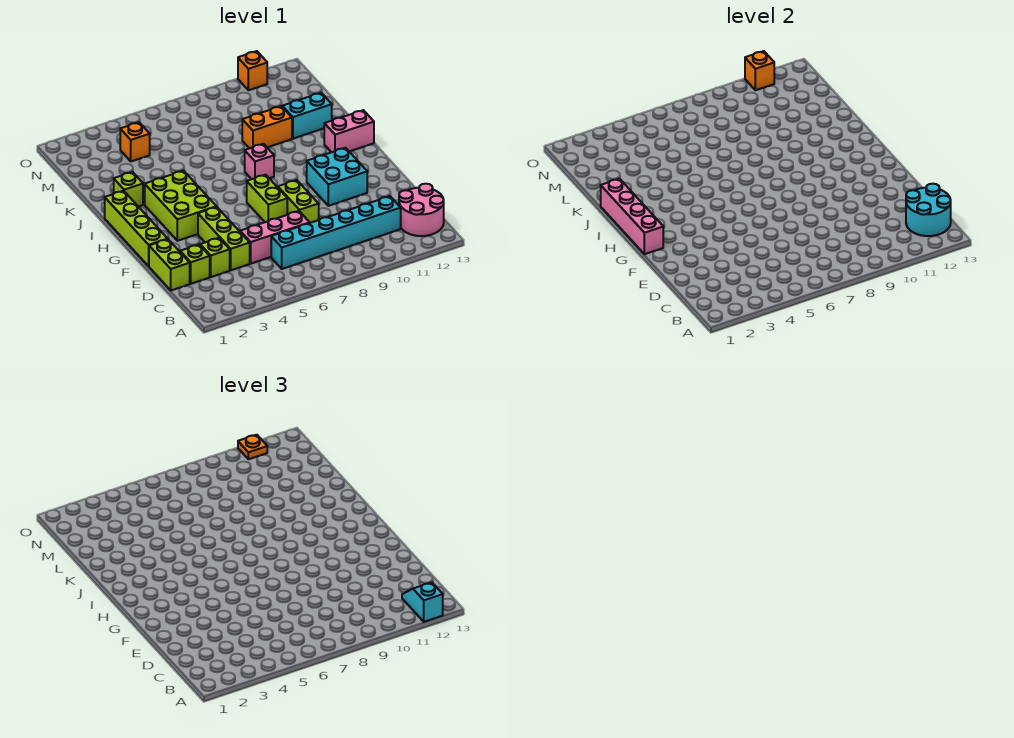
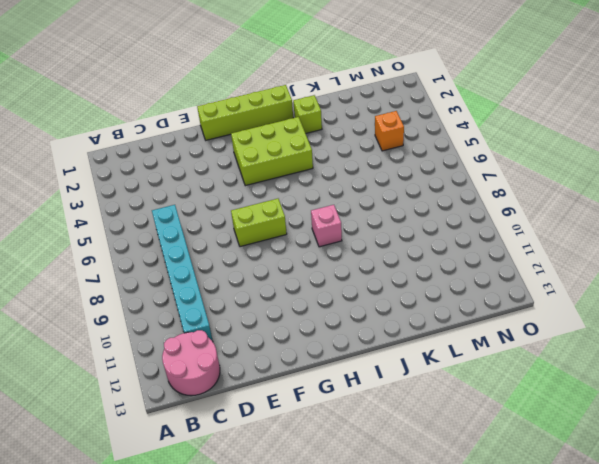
none -> lime brick D1:E1 level 1
none -> lime brick D2 level 1
none -> lime brick D3 level 1

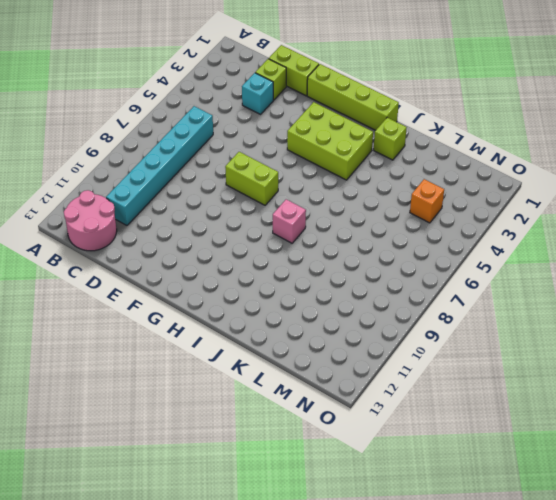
cyan brick D3 level 1 -> lime brick D3 level 1
none -> lime brick D4:F4 level 1
none -> pink brick D5:D7 level 1
none -> lime brick E8:F8 level 1

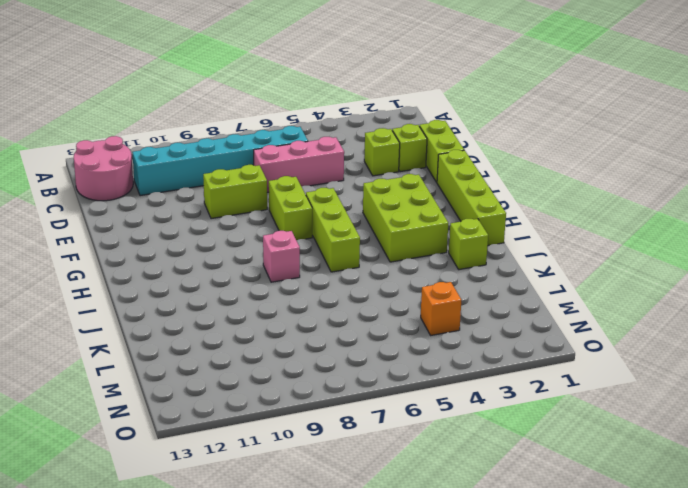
lime brick E8:E9 level 1 -> lime brick E8:F8 level 1
lime brick G6:I6 level 1 -> lime brick D4:F4 level 1
none -> cyan brick F10:G11 level 1
none -> pink brick I12:I13 level 1
none -> orange brick K9:K10 level 1

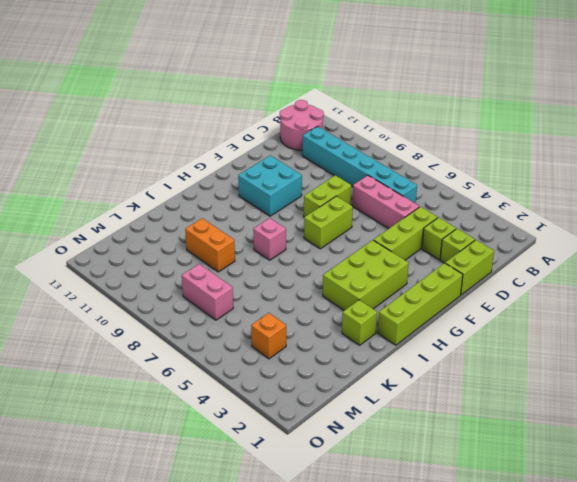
pink brick M7:M8 level 1 -> pink brick I12:I13 level 1
none -> cyan brick K11:K12 level 1
none -> orange brick O11 level 1
none -> cyan round brick B12:C13 level 2

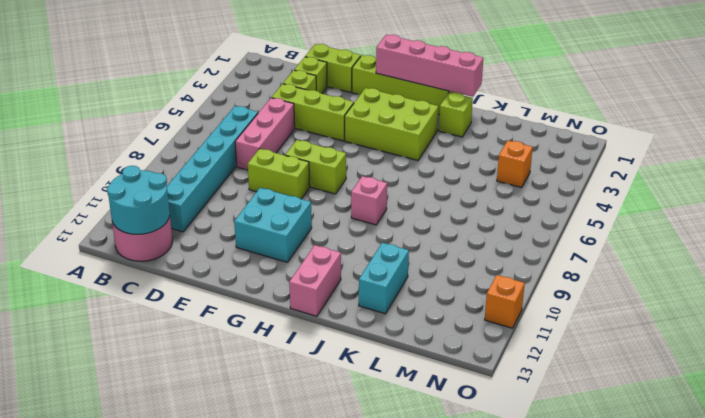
none -> orange brick K9:K10 level 1
none -> orange brick O11 level 2
none -> cyan slope A12:B12 level 3 top A

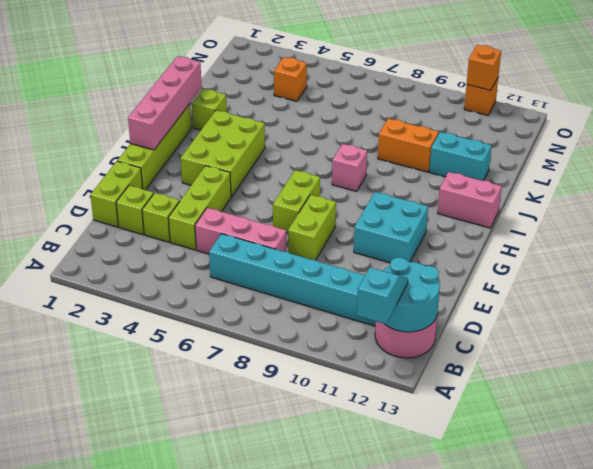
none -> orange plate O11 level 3

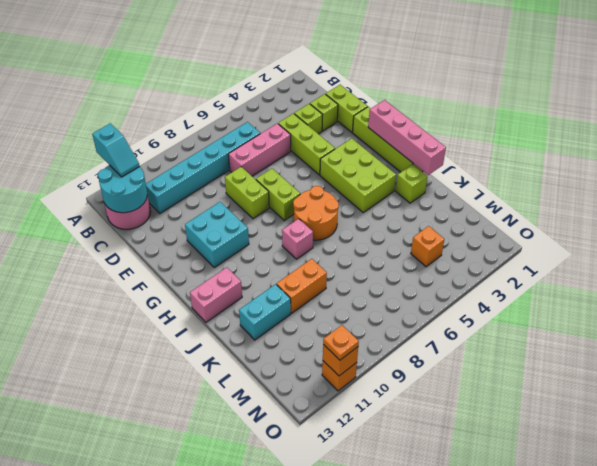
orange round brick H6:I7 level 1 -> none

